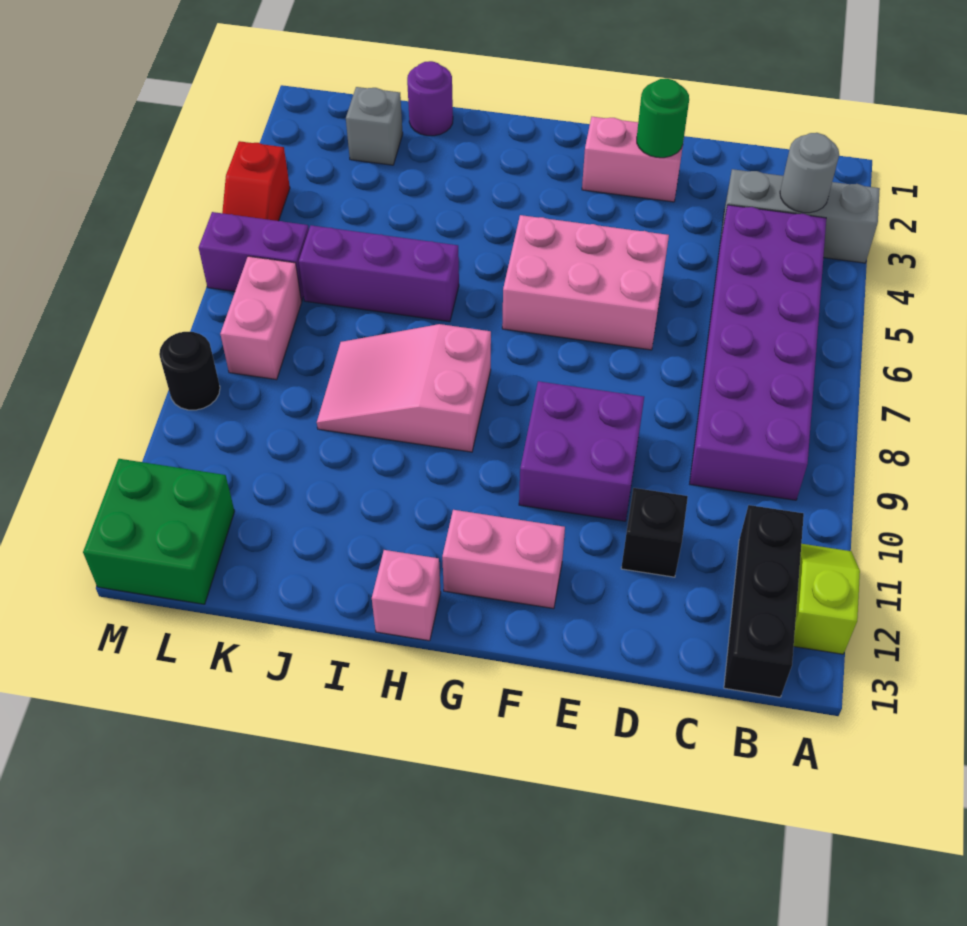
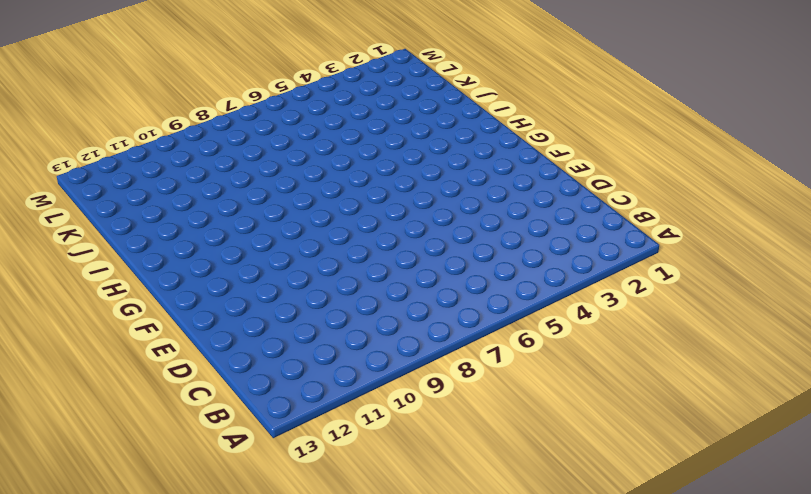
none -> grey brick A3:C3 level 1
none -> lime slope A11:A12 level 1 top 12
none -> purple brick B4:C9 level 1

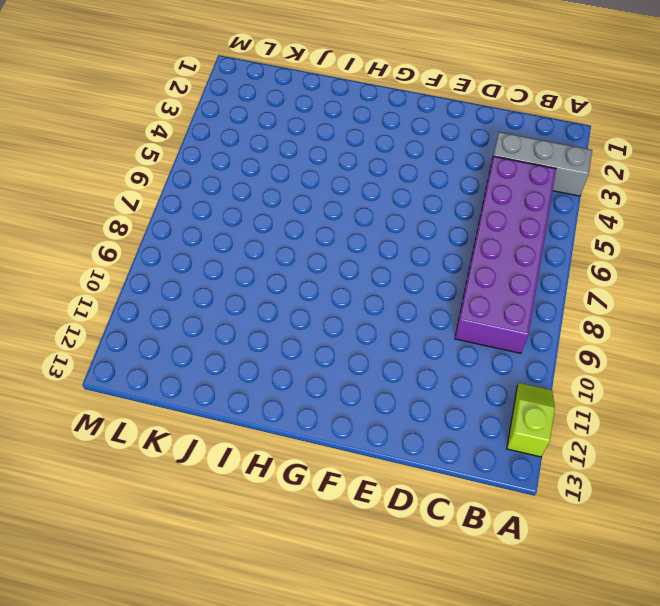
none -> black brick B11:B13 level 1
none -> black brick D11 level 1
none -> pink brick E2:F2 level 1

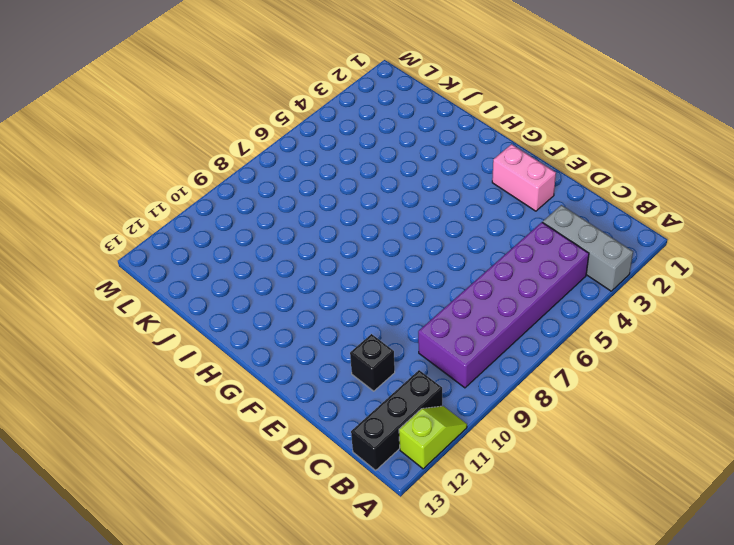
none -> pink brick E5:G6 level 1
none -> purple brick E9:F10 level 1
none -> pink brick F12:G12 level 1

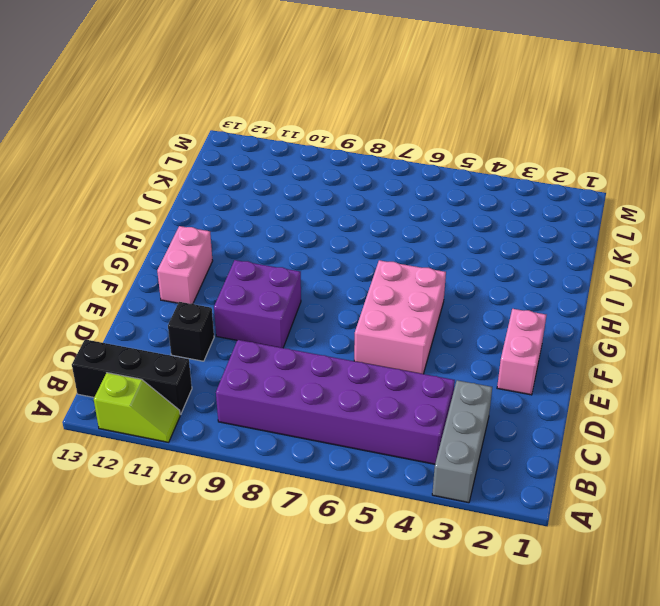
none -> pink slope H8:J9 level 1 top H
none -> pink brick H13 level 1
none -> purple brick I6:K6 level 1

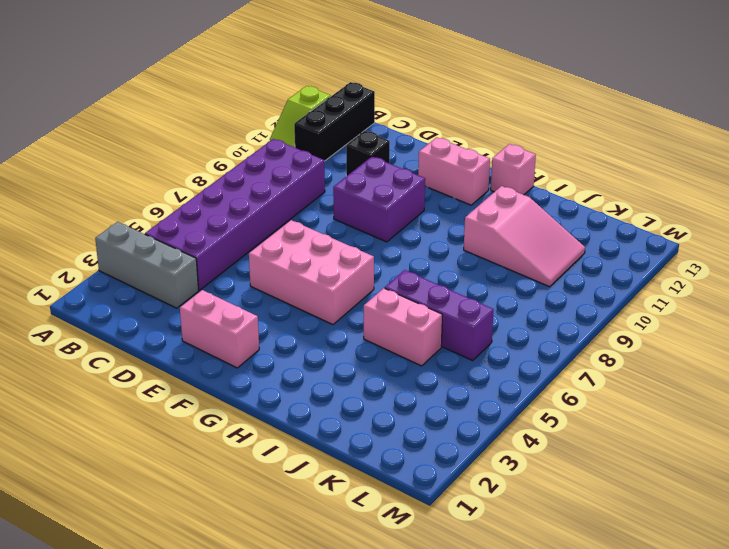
pink brick I5:J5 level 1 -> pink brick L7:L8 level 1
pink slope I10:K11 level 1 top I -> pink slope H8:J9 level 1 top H
none -> purple round brick J1 level 1
none -> grey brick K2 level 1
none -> purple brick L6:M6 level 1

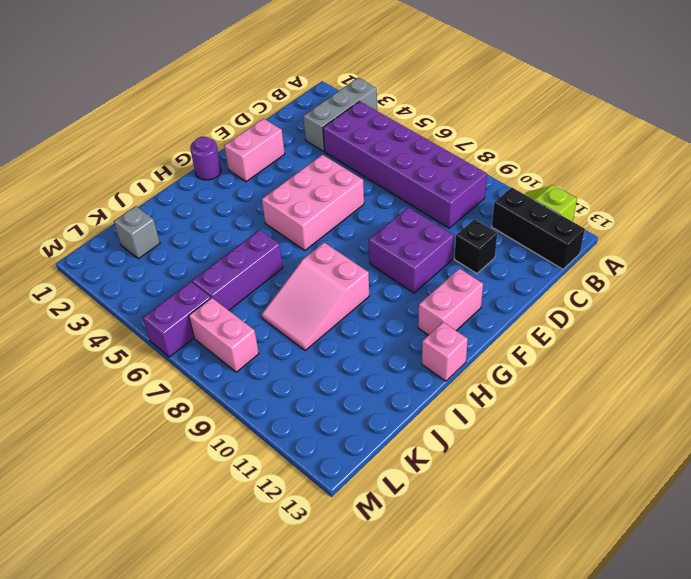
purple round brick G1 level 1 -> purple round brick J1 level 1
none -> green brick L12:M13 level 1
none -> red slope M4:M5 level 1 top 4
none -> black round brick M9 level 1

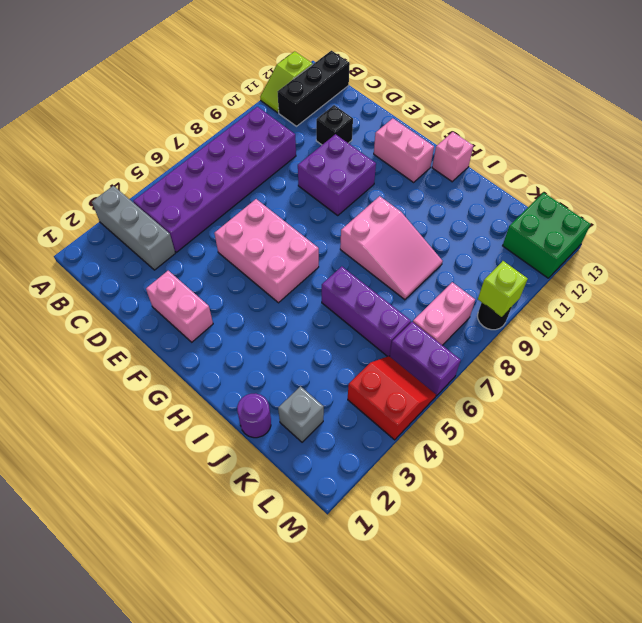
red slope L4:M5 level 1 top 4 -> red slope M4:M5 level 1 top 4
lime brick M9 level 2 -> none
none -> grey round brick B3 level 2
none -> green round brick E2 level 2

